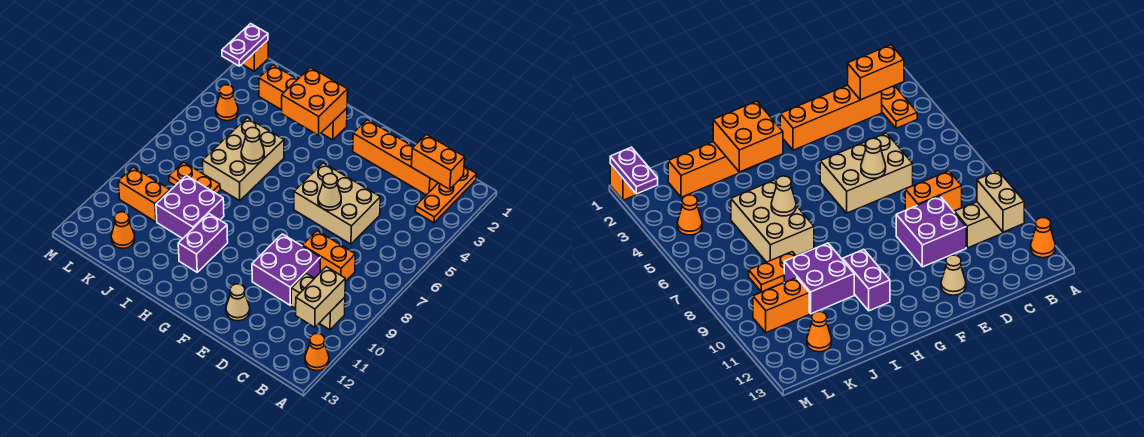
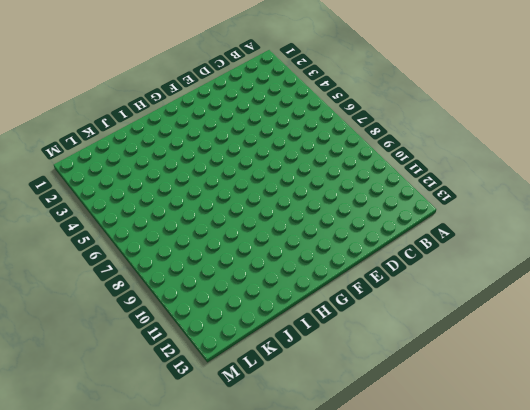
none -> orange cone A12 level 1
none -> orange plate B1:B3 level 1
none -> tan brick B10:C10 level 1

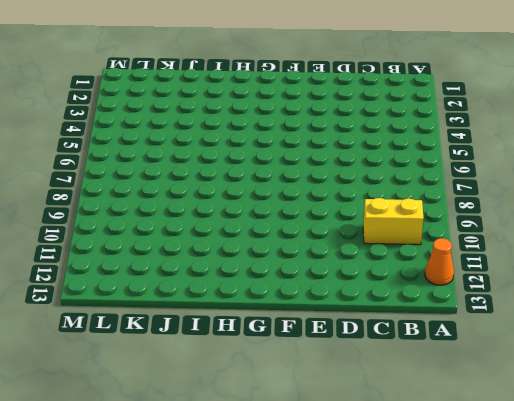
yellow brick B10:C10 level 1 -> tan brick B10:C10 level 1
none -> orange plate B1:B3 level 1
none -> orange brick C2:F2 level 1
none -> orange brick C8:D8 level 1

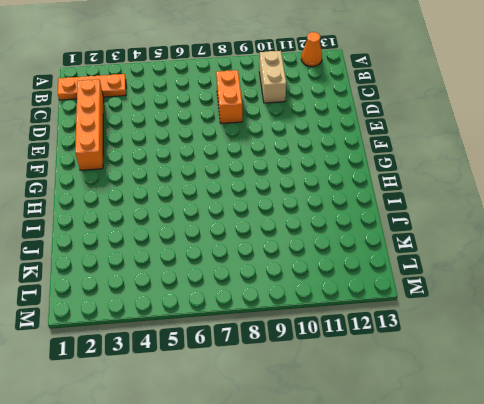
none -> tan brick D5:F6 level 1
none -> purple brick D9:E10 level 1
none -> tan cone E12 level 1

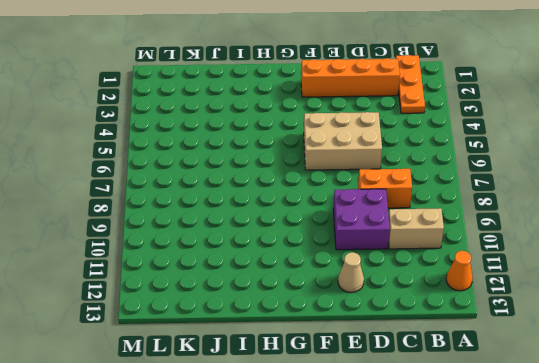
none -> orange brick H2:K2 level 1
none -> purple brick H10:H11 level 1
none -> tan brick I5:J7 level 1

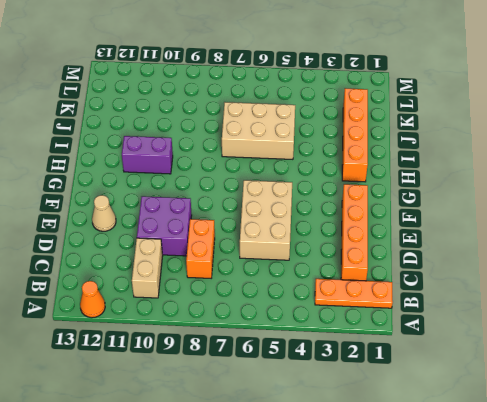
none -> purple brick I9:J10 level 1
none -> orange plate J8:K8 level 1
none -> orange brick K10:L10 level 1

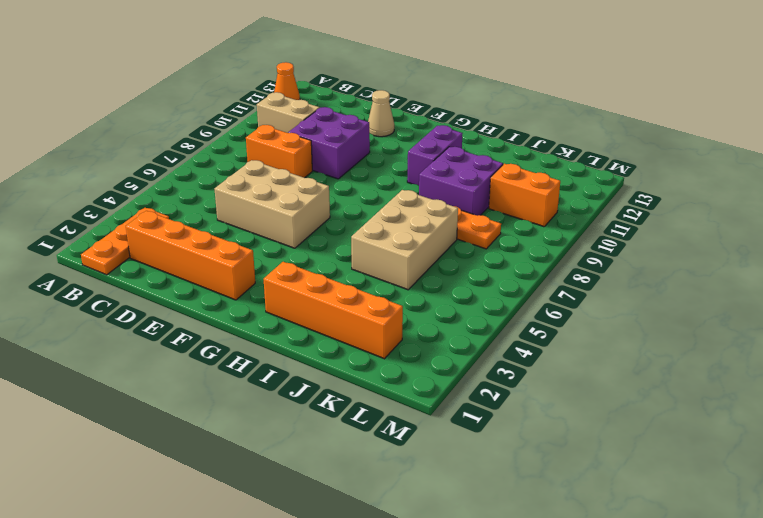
none -> orange cone K12 level 1
none -> orange cone L4 level 1
none -> orange brick M1 level 1

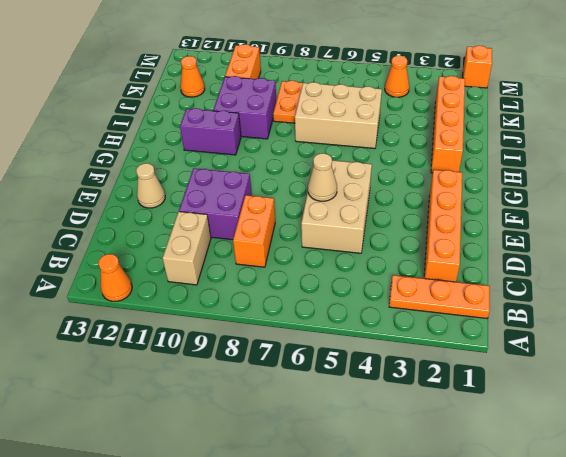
none -> orange brick B2:C2 level 2
none -> tan brick B10:B11 level 2
none -> orange brick H2:I3 level 2

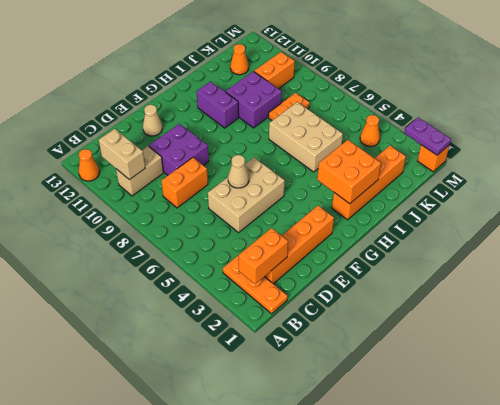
none -> tan cone I6 level 2

